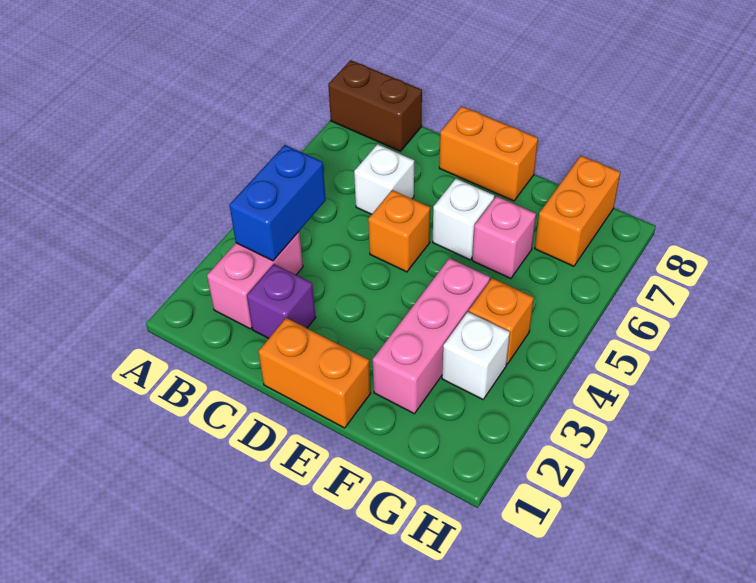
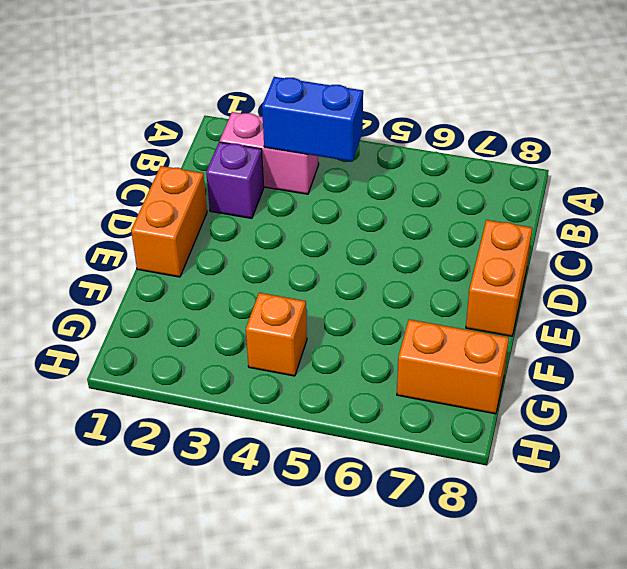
none -> brown brick A8:B8 level 1
none -> white brick C6 level 1
none -> orange brick D5 level 1

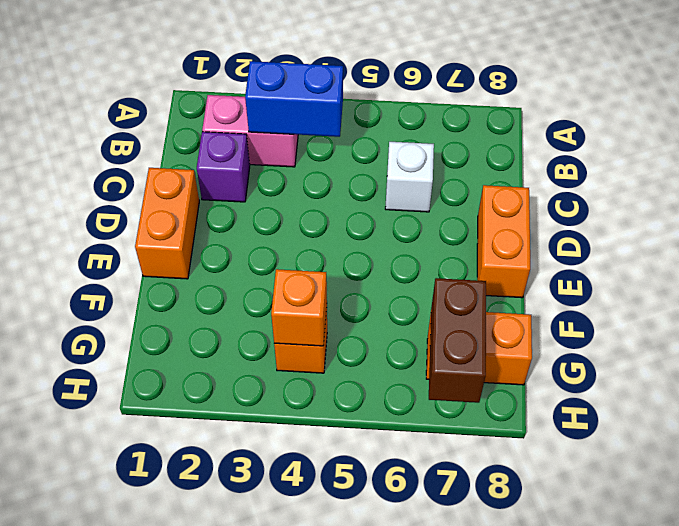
orange brick G4 level 2 -> orange brick D5 level 1
brown brick G7:H7 level 2 -> brown brick A8:B8 level 1
none -> white brick E6 level 1
none -> pink brick F2:F4 level 1
none -> pink brick F6 level 1

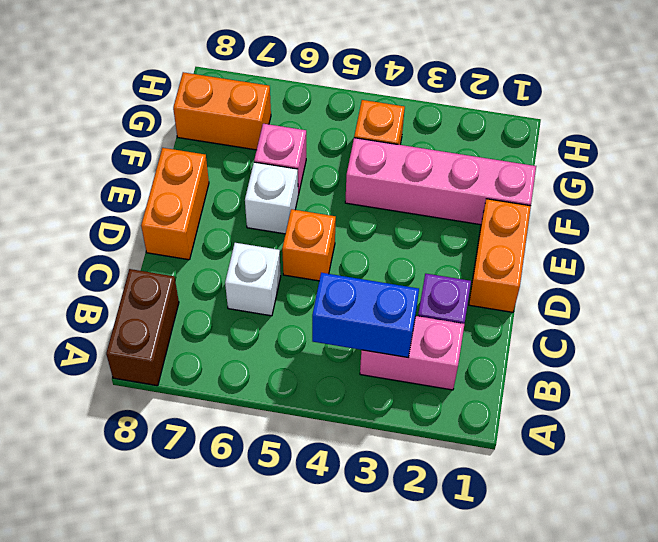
pink brick F1:F4 level 1 -> pink brick F2:F4 level 1
none -> white brick G3 level 1

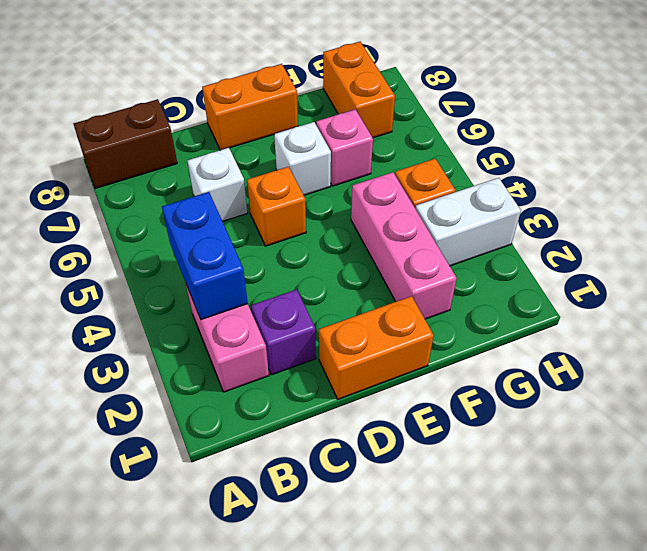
white brick G3:H3 level 1 -> white brick G3 level 1

